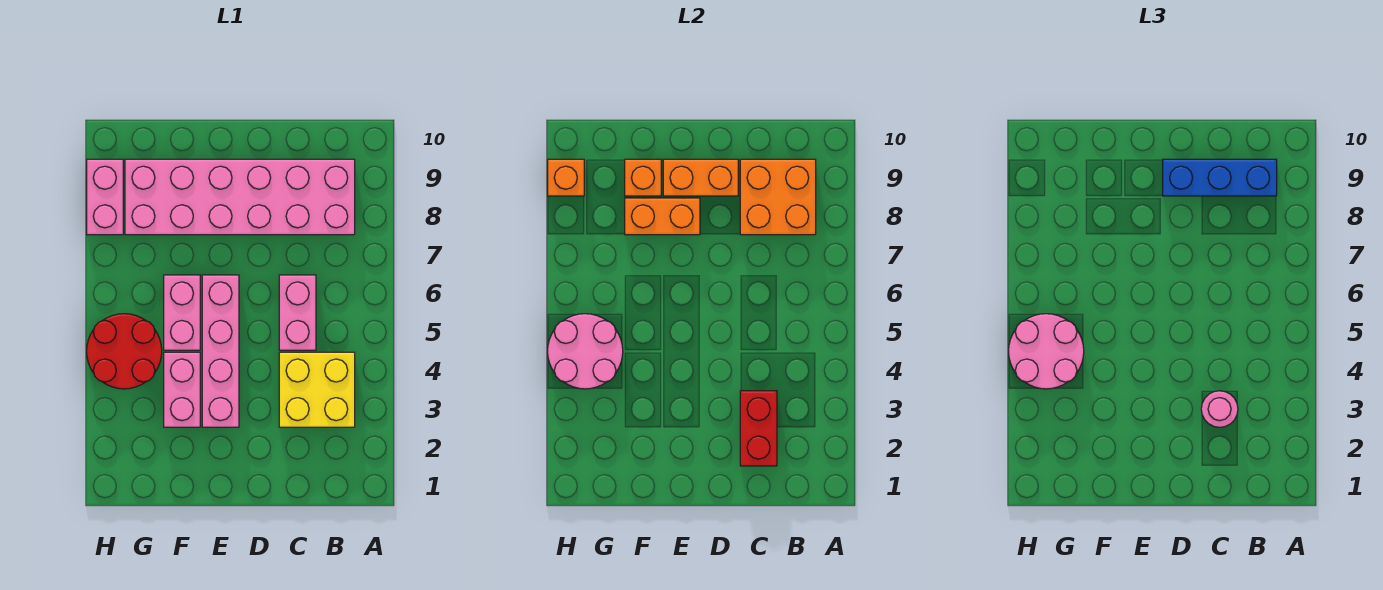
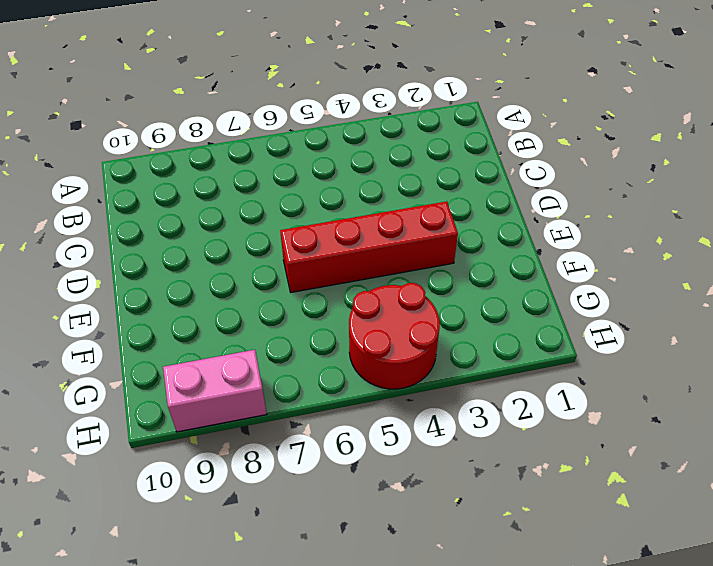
red brick E3:E6 level 1 -> pink brick E3:E6 level 1
none -> yellow brick B3:C4 level 1
none -> pink brick B8:G9 level 1
none -> pink brick C5:C6 level 1

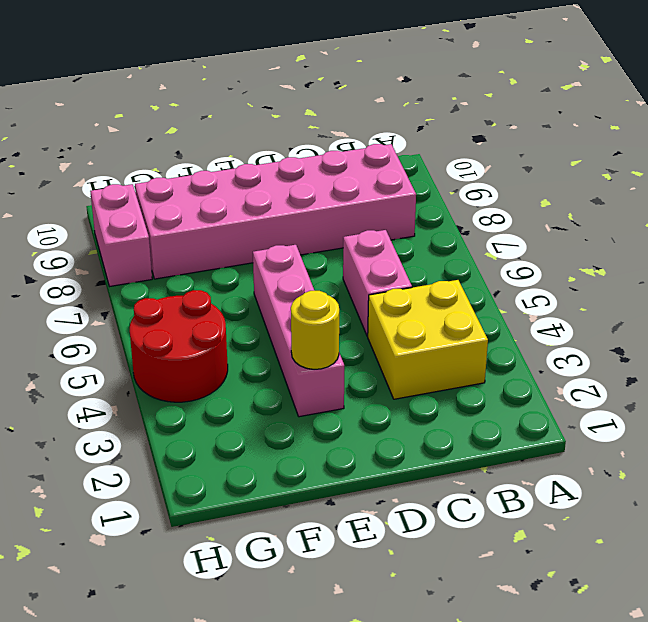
yellow round brick E3 level 2 -> none
none -> pink brick F3:F4 level 1
none -> pink brick F5:F6 level 1
none -> orange brick B8:C9 level 2

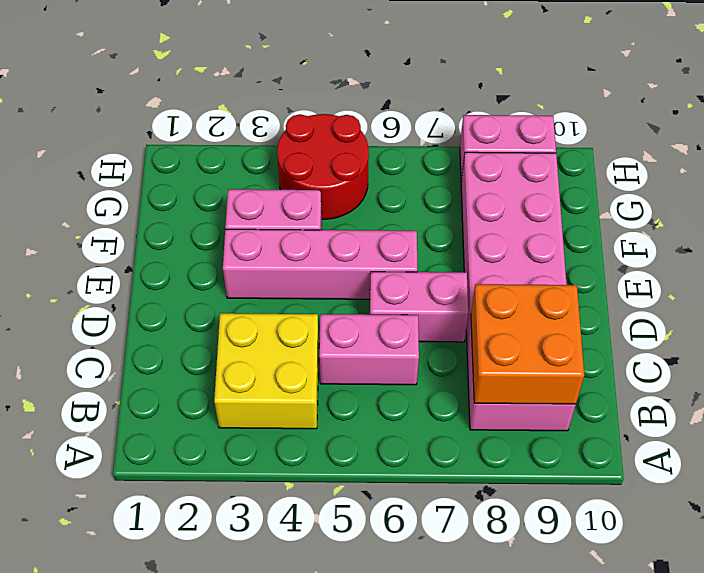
pink brick D6:D7 level 1 -> pink brick F5:F6 level 1
none -> red brick C2:C3 level 2
none -> orange brick D9:E9 level 2
none -> orange brick E8:F8 level 2

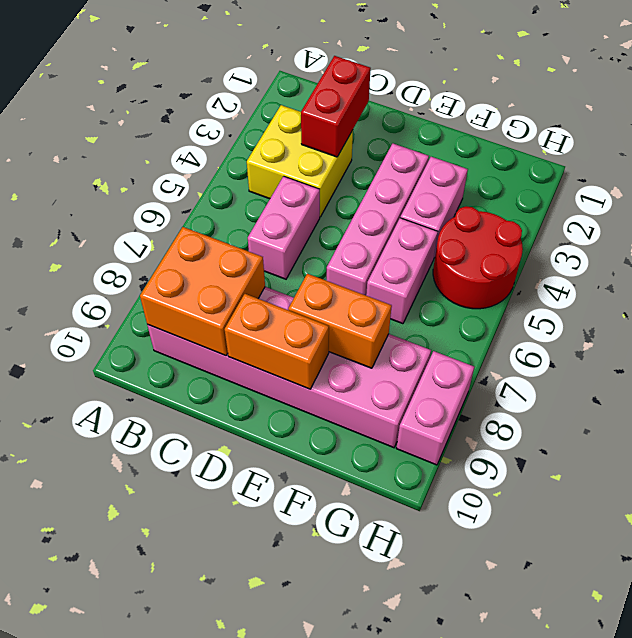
none -> orange brick F9 level 2
none -> pink round brick G4:H5 level 2
none -> orange brick H9 level 2

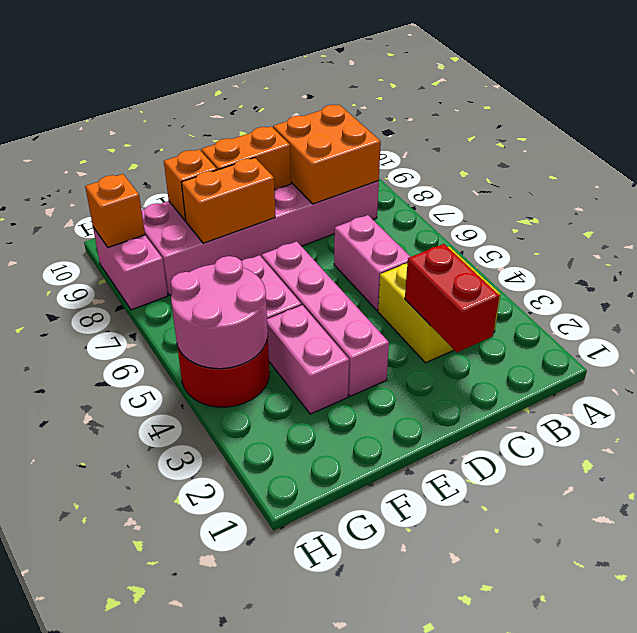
none -> blue brick B9:D9 level 3
none -> pink round brick C3 level 3
none -> pink round brick G4:H5 level 3

